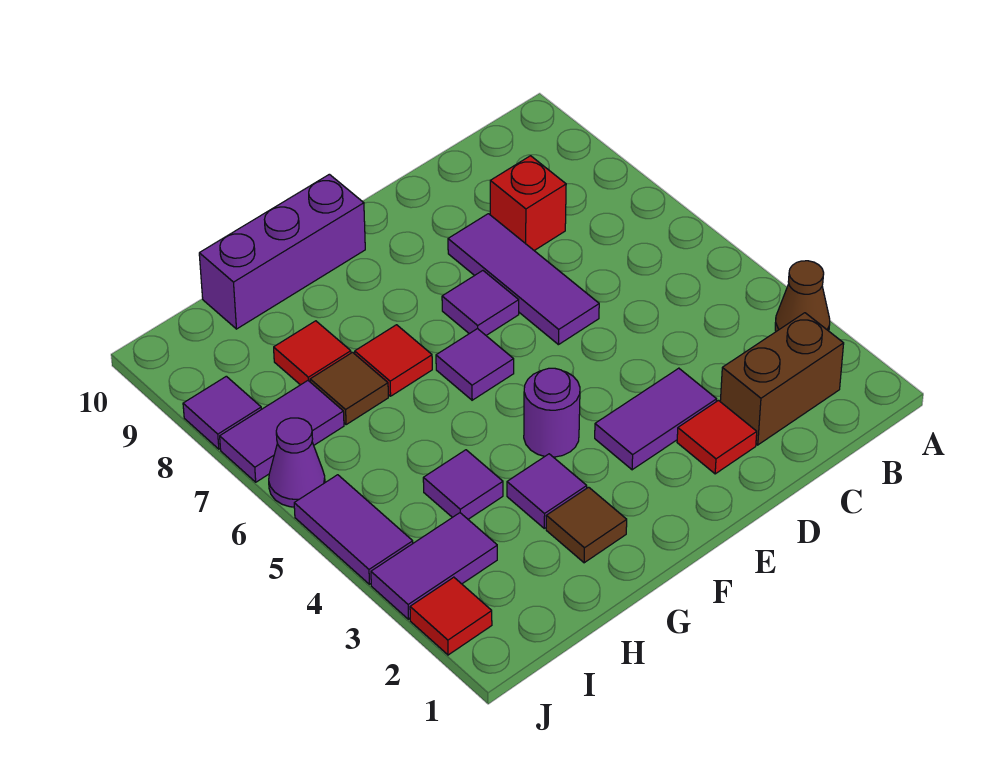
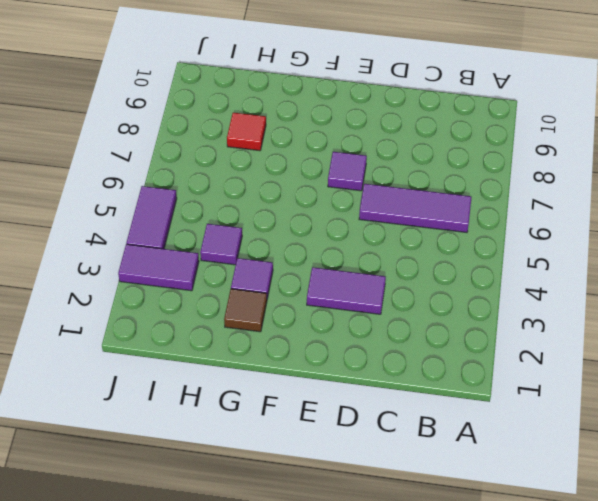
purple tile B6:D6 level 1 -> purple tile D6:D8 level 1
none -> brown cone A3 level 1
none -> brown brick B2:C2 level 1
none -> red brick C8 level 1

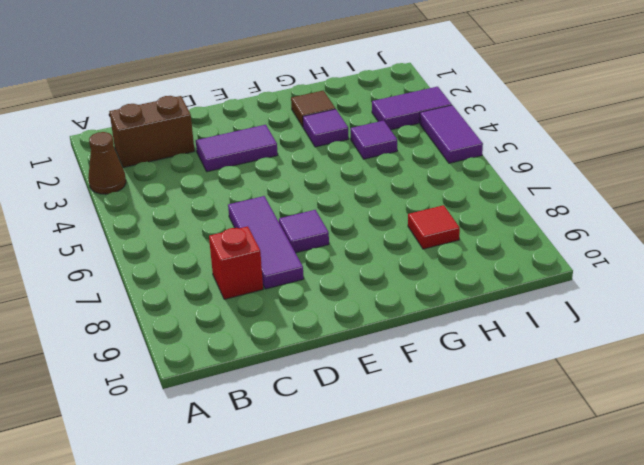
none -> red tile D2 level 1
none -> purple round brick F4 level 1
none -> purple tile F6 level 1

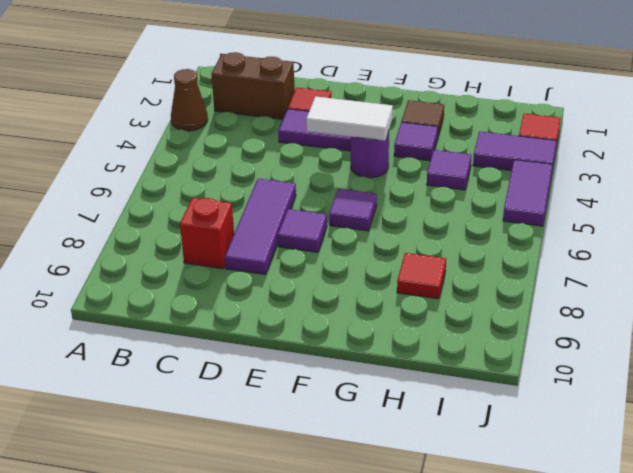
white tile E4:F4 level 2 -> none
none -> purple brick F10:H10 level 1
none -> red tile G7 level 1
none -> brown tile H7 level 1

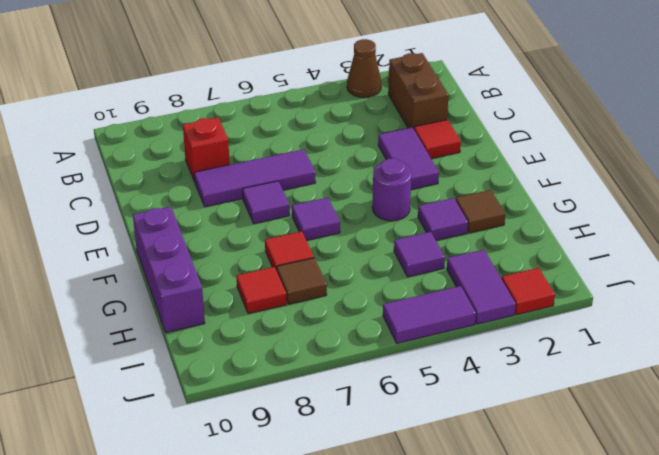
none -> purple tile I7:J7 level 1
none -> purple cone J6 level 1
none -> purple tile J8 level 1

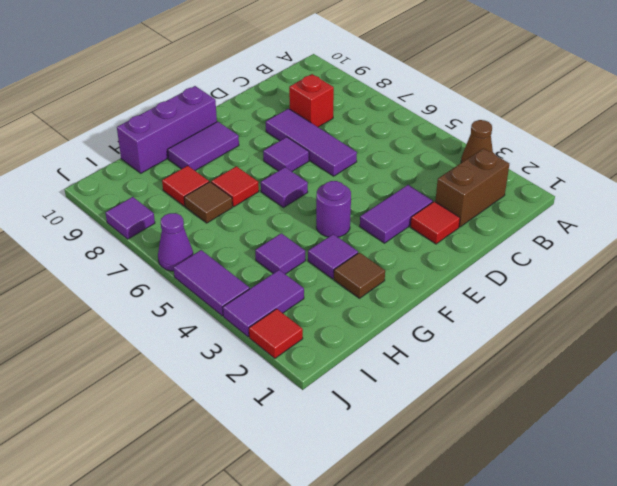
purple tile F9:G9 level 1 -> purple tile I7:J7 level 1

